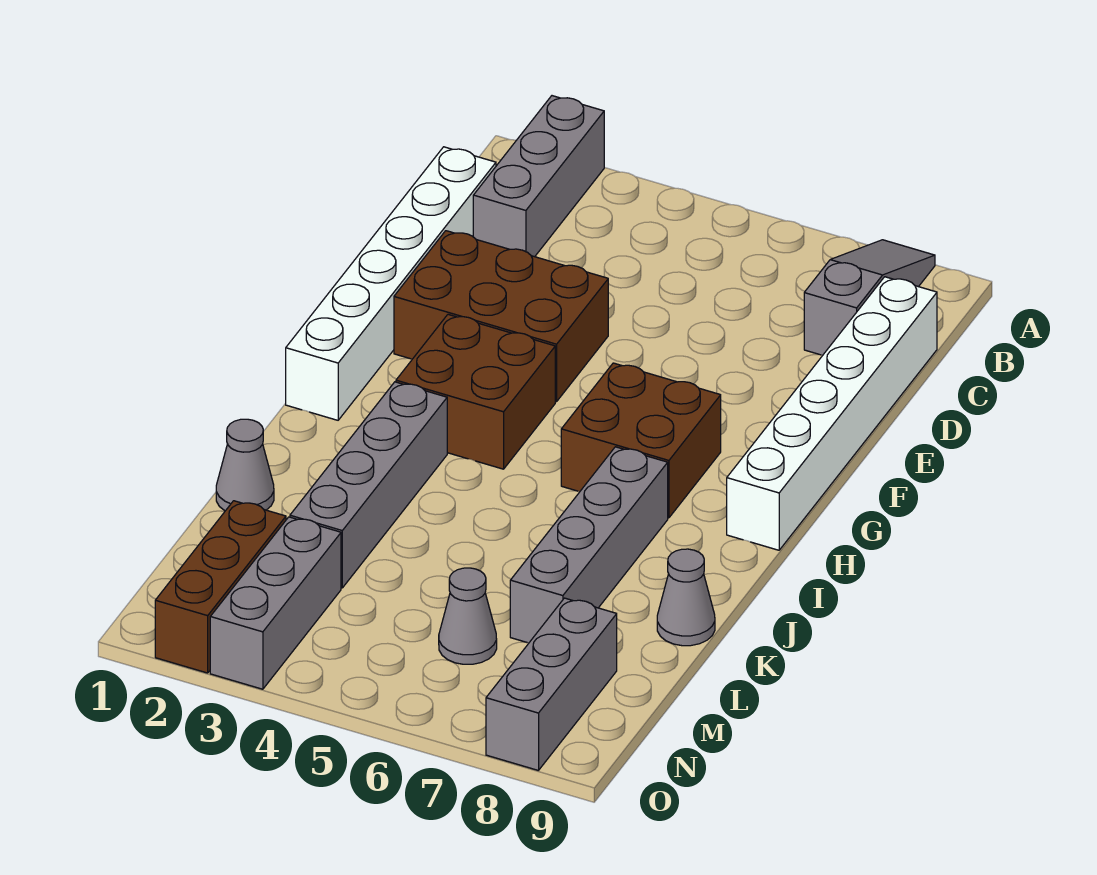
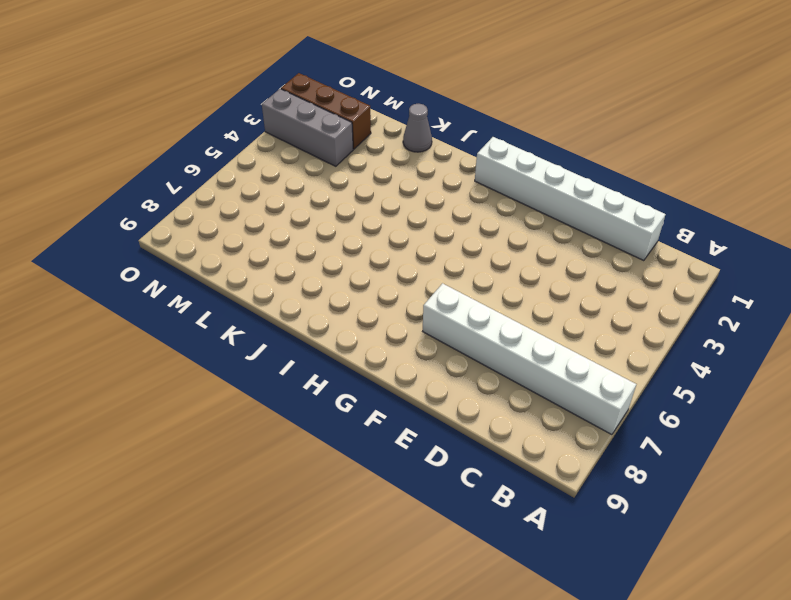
white brick A7:F7 level 1 -> white brick C9:H9 level 1
none -> grey brick A2:C2 level 1
none -> grey slope A8:C8 level 1 top C
none -> brown brick E2:F4 level 1

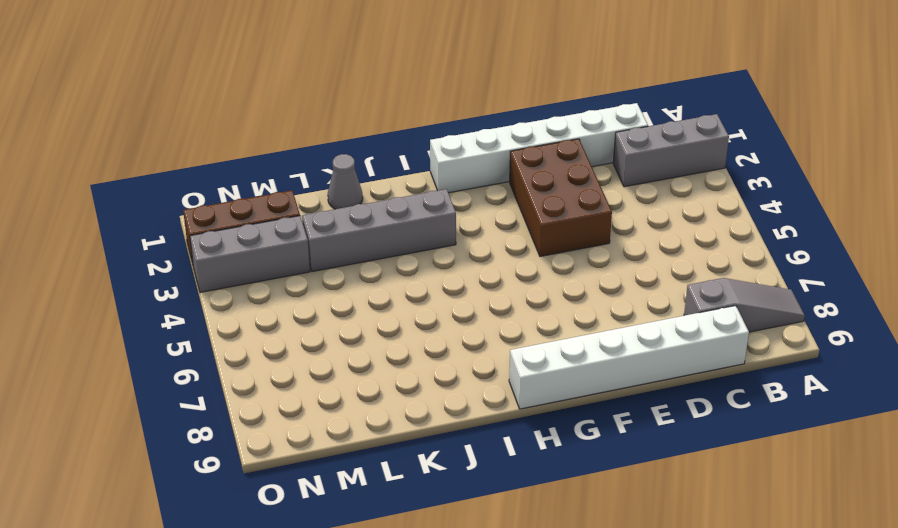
none -> brown brick G3:H4 level 1
none -> brown brick G6:H7 level 1
none -> grey brick I7:L7 level 1

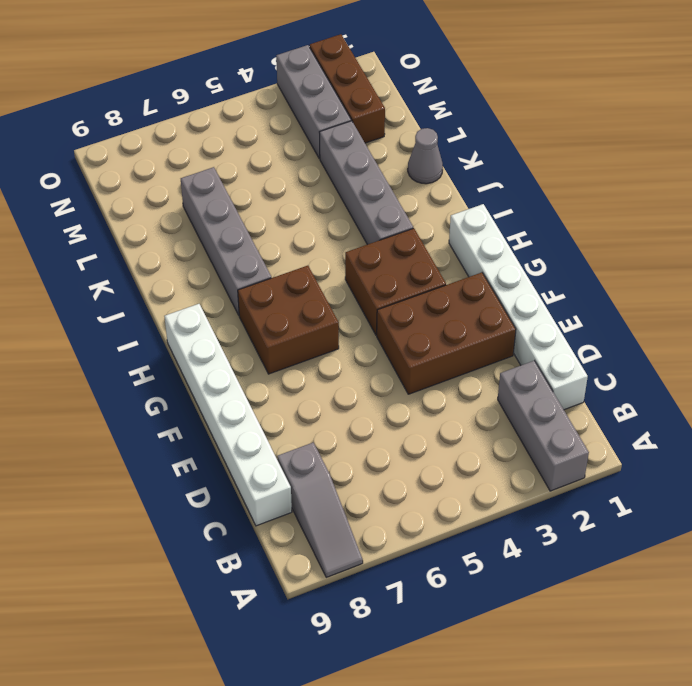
none -> grey cone K9 level 1
none -> grey cone M6 level 1
none -> grey brick M8:O8 level 1

